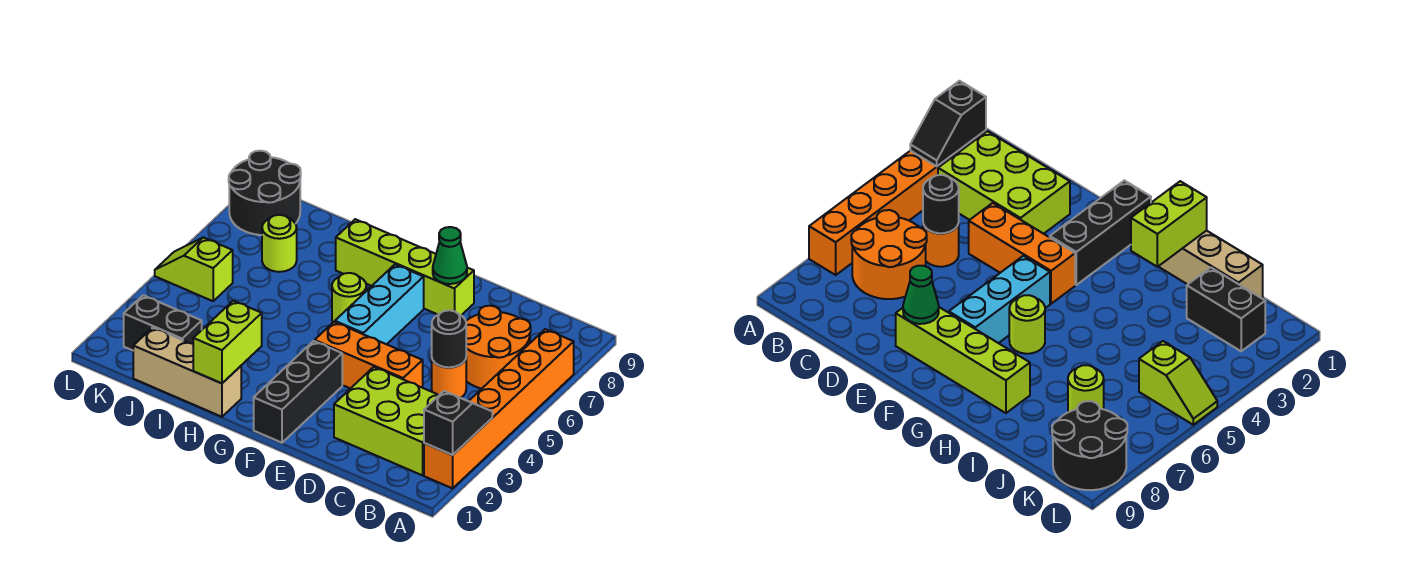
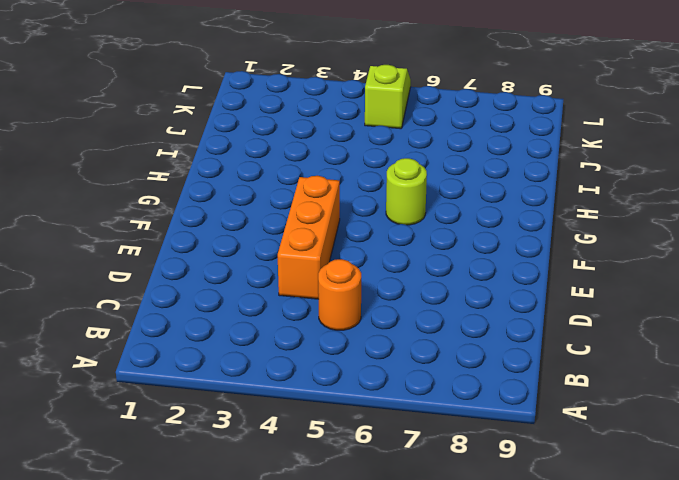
none -> orange brick A2:A7 level 1
none -> lime brick B2:D3 level 1
none -> orange round brick B6:C7 level 1

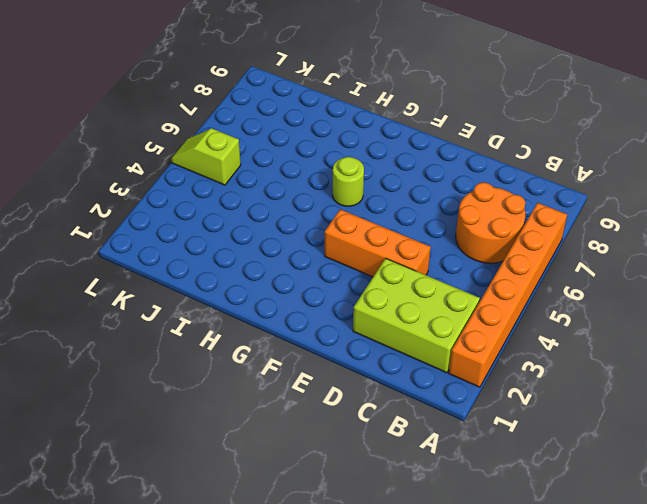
none -> orange round brick C5 level 1
none -> lime brick E8:H8 level 1
none -> black brick F1:F3 level 1

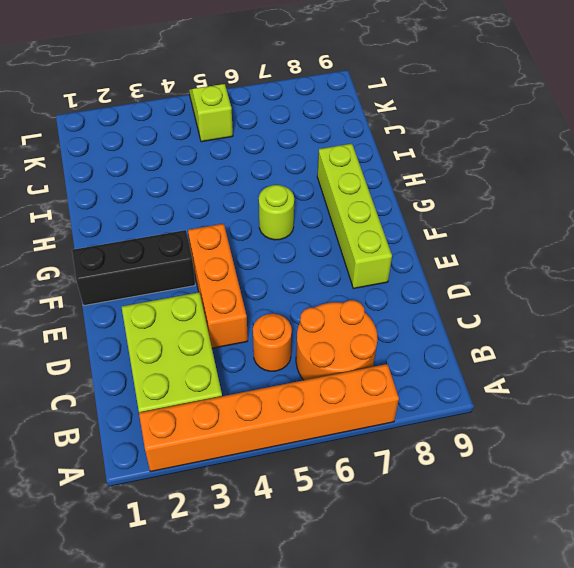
none -> cyan brick F5:F7 level 1
none -> tan brick H1:J1 level 1
none -> black brick J2:K2 level 1

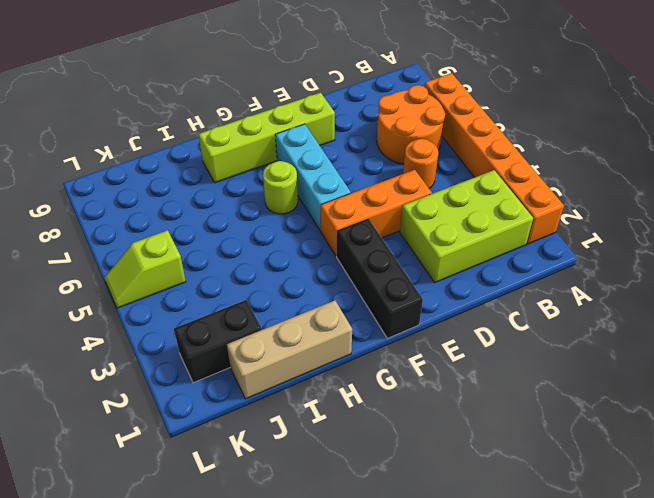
none -> lime round brick J7 level 1
none -> black round brick K8:L9 level 1
none -> black slope A2:A3 level 2 top 2

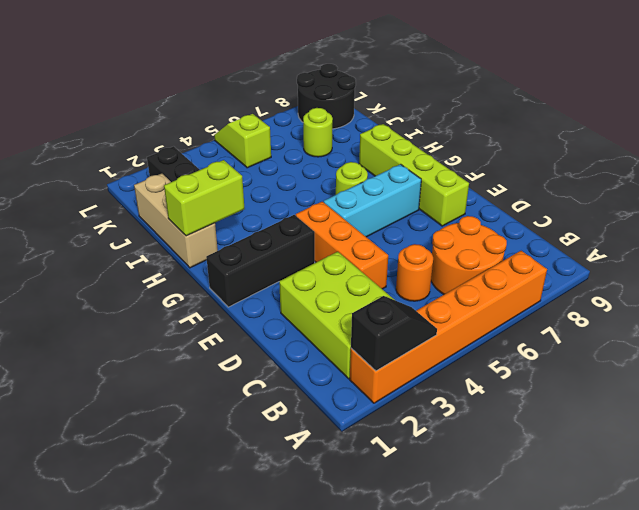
none -> black round brick C5 level 2
none -> green cone E8 level 2

